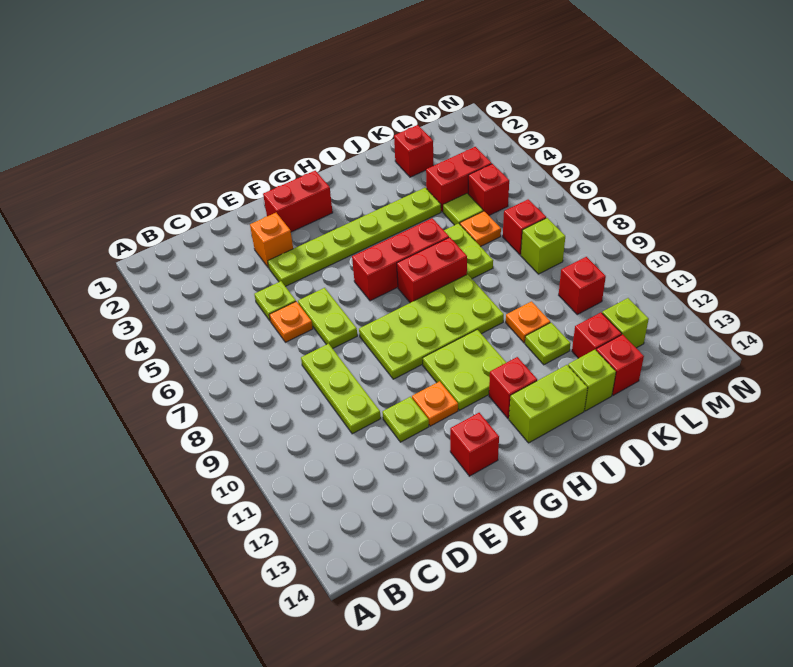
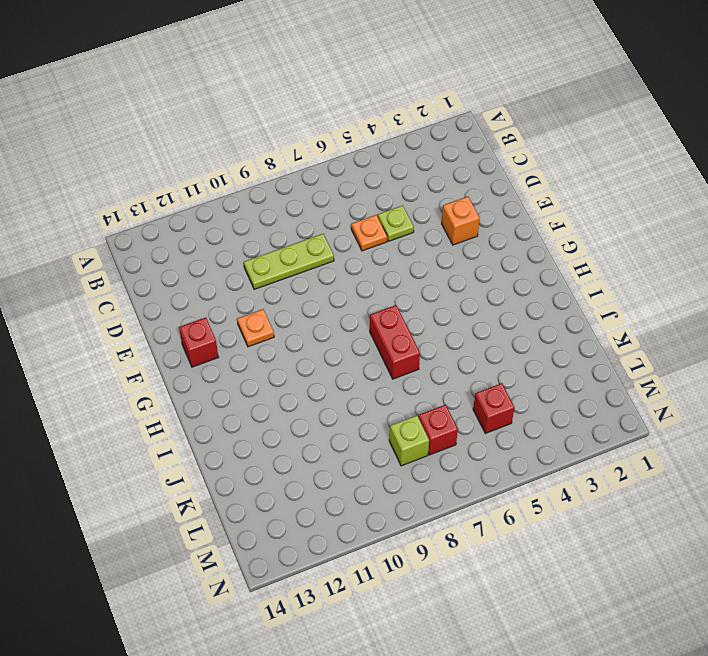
none -> lime plate E4:J4 level 1
none -> lime plate E6:E7 level 1
none -> lime plate E11 level 1
none -> red brick F2:G2 level 1

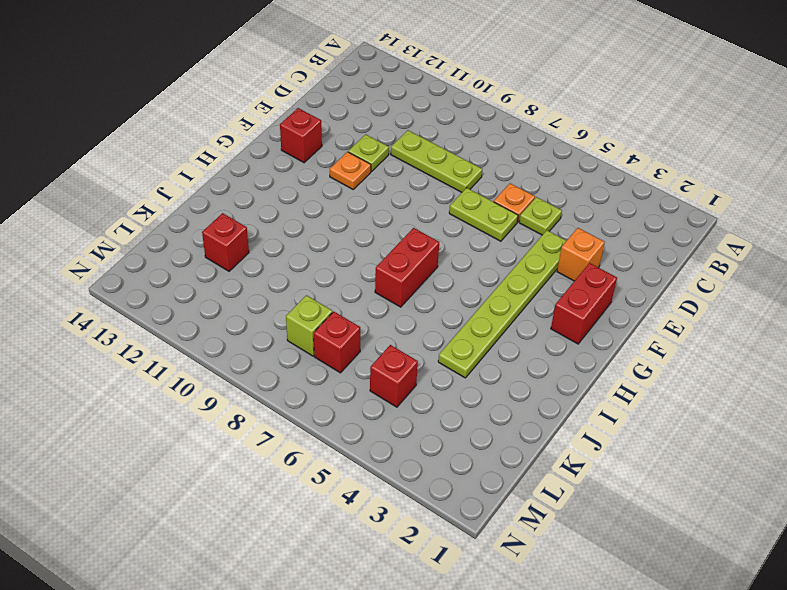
none -> lime plate F8:I9 level 1
none -> red brick G6:I6 level 1
none -> lime plate G10:H11 level 1
none -> red brick H12 level 1

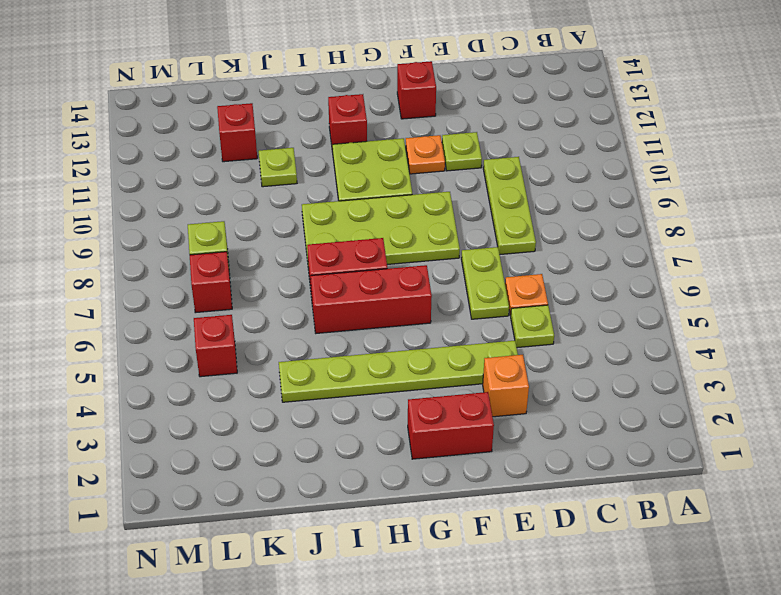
none -> lime brick H13:I13 level 1
none -> lime plate J6:J7 level 1
none -> orange plate J10 level 1
none -> lime brick J13 level 1

